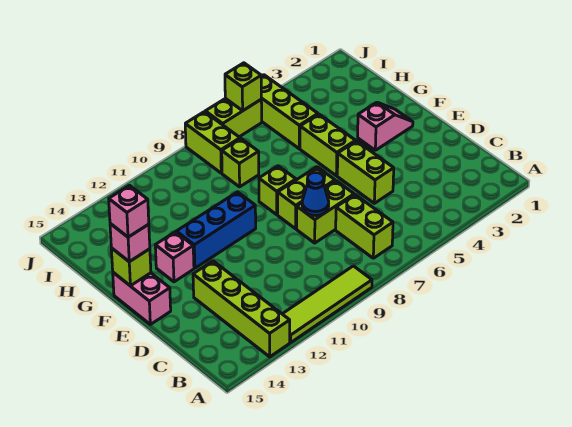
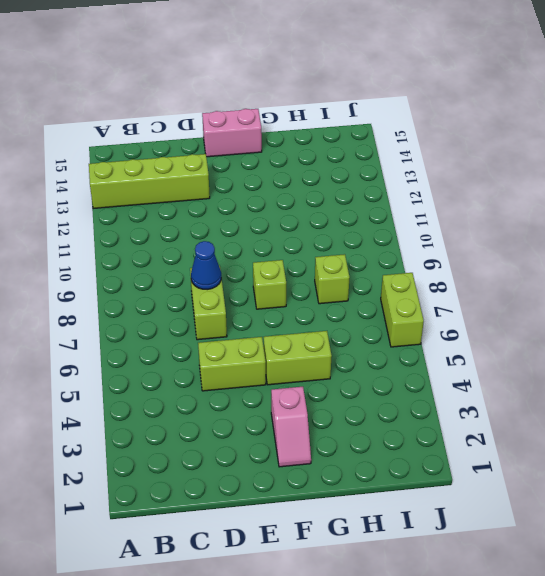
none -> lime tile A9:A12 level 1
none -> lime brick B7:C7 level 1
none -> lime brick E7:E8 level 1

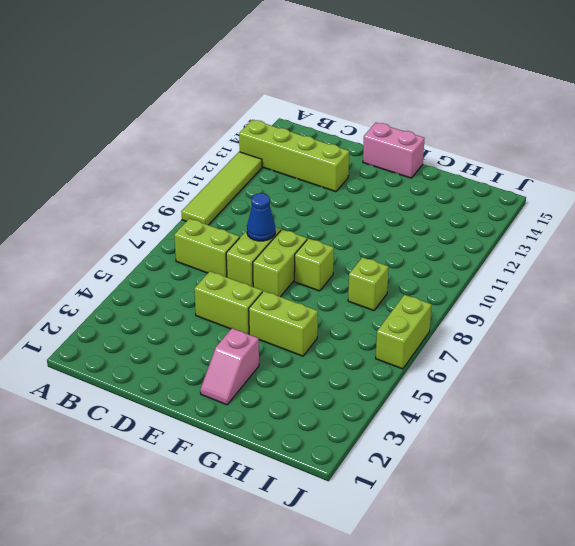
none -> blue brick F10:F12 level 1
none -> pink brick F13 level 1
none -> lime brick H5:J5 level 1

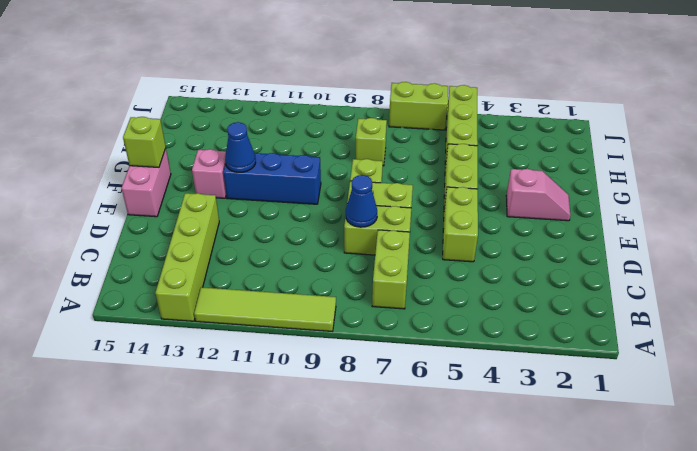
blue cone F12 level 2 -> none
none -> lime brick I8:J8 level 1
none -> lime brick J6 level 2
none -> pink brick F15 level 3

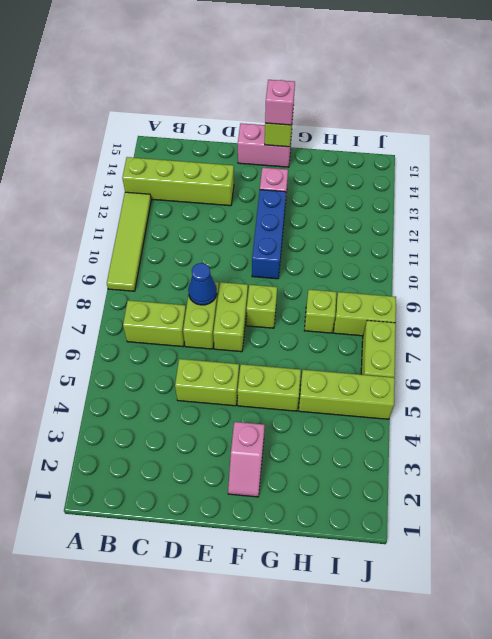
none -> lime brick J6 level 2
none -> pink brick F15 level 4

